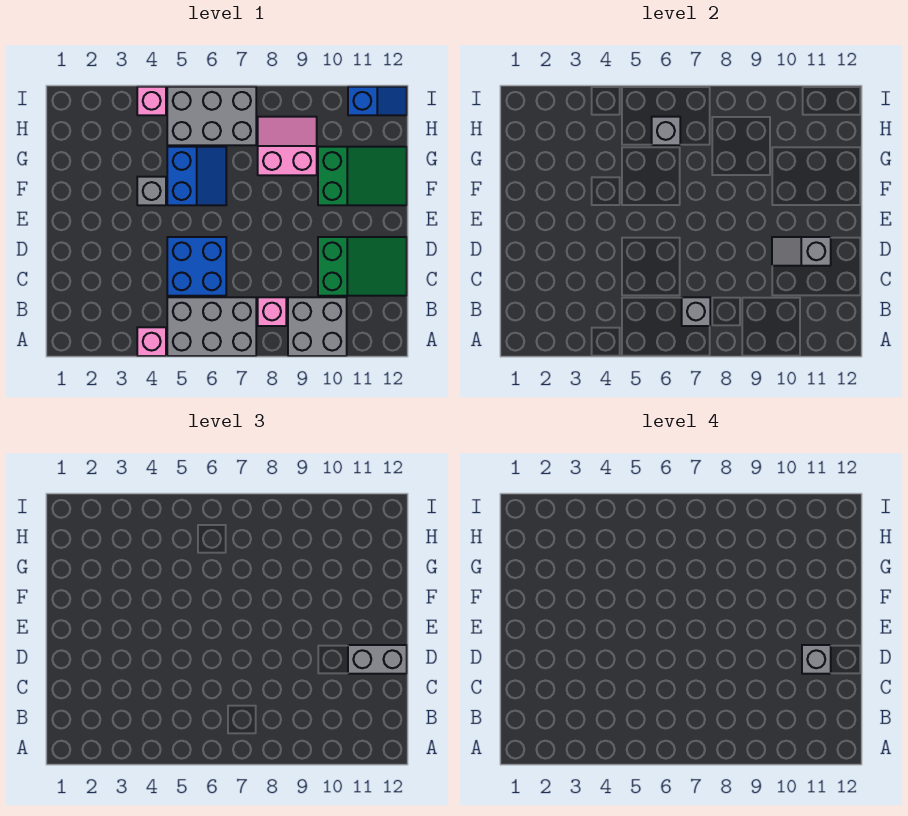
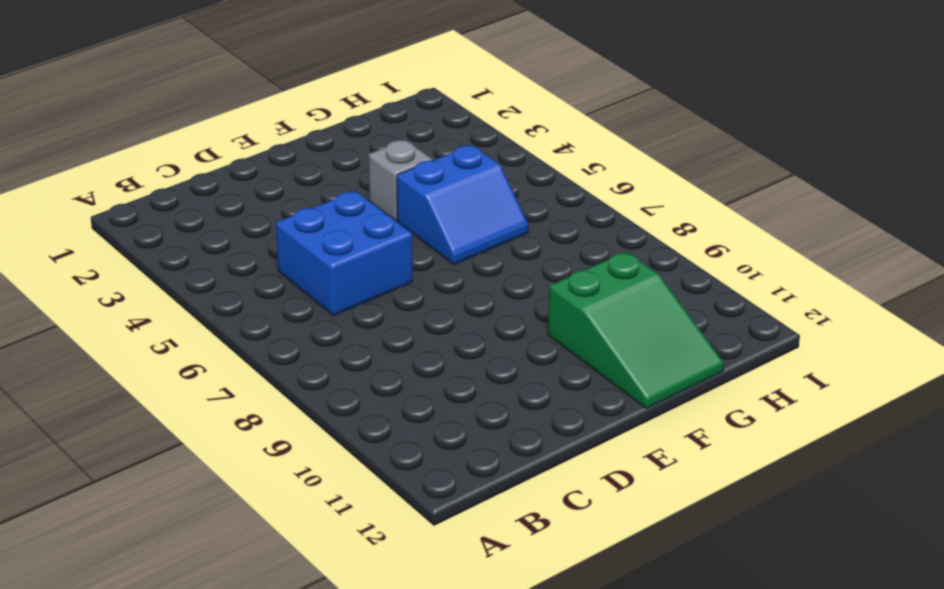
none -> pink brick A4 level 1
none -> grey brick A5:B7 level 1
none -> grey brick A9:B10 level 1

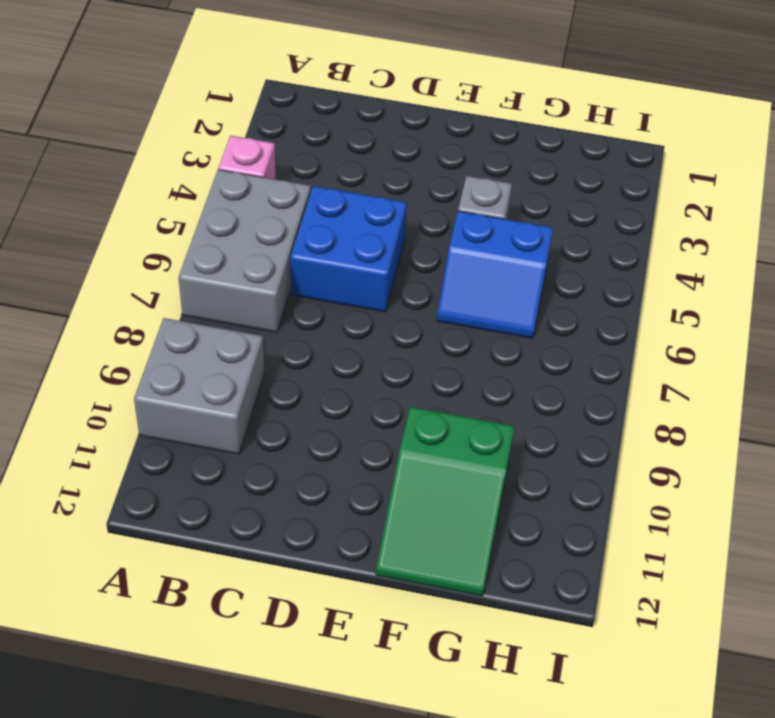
none -> pink brick B8 level 1
none -> green slope C10:D12 level 1 top 10
none -> pink slope G8:H9 level 1 top G

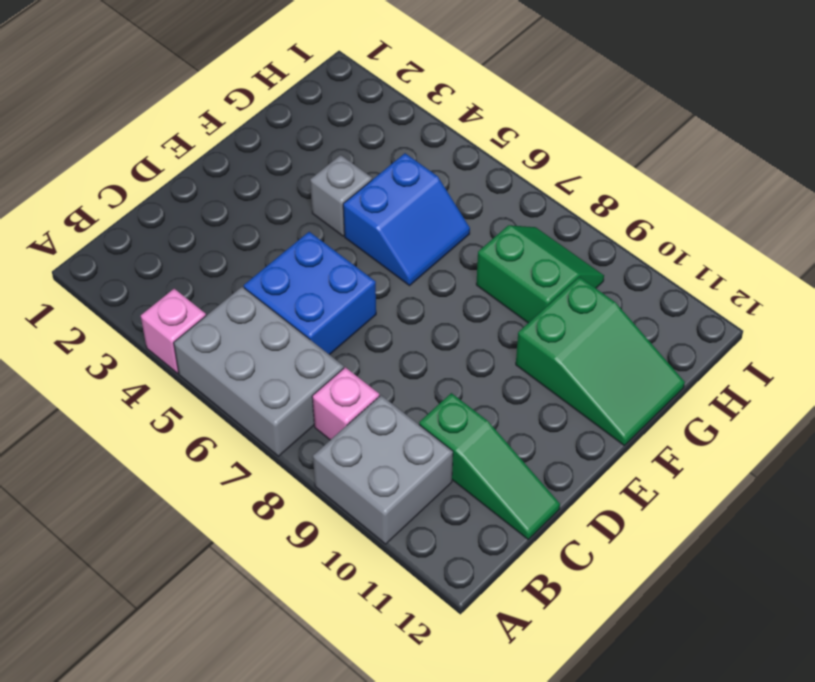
green slope C10:C12 level 1 top 10 -> green slope C10:D12 level 1 top 10
green slope G8:H9 level 1 top G -> pink slope G8:H9 level 1 top G
none -> grey brick H5:I7 level 1
none -> pink brick I4 level 1
none -> blue slope I11:I12 level 1 top 11

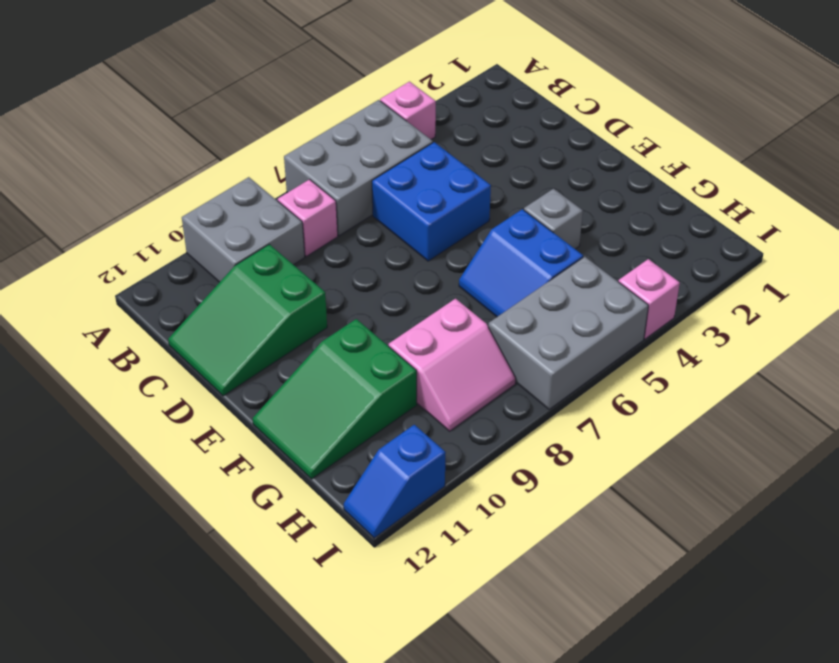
none -> grey brick B7 level 2
none -> grey slope D10:D11 level 2 top 11
none -> grey brick H6 level 2

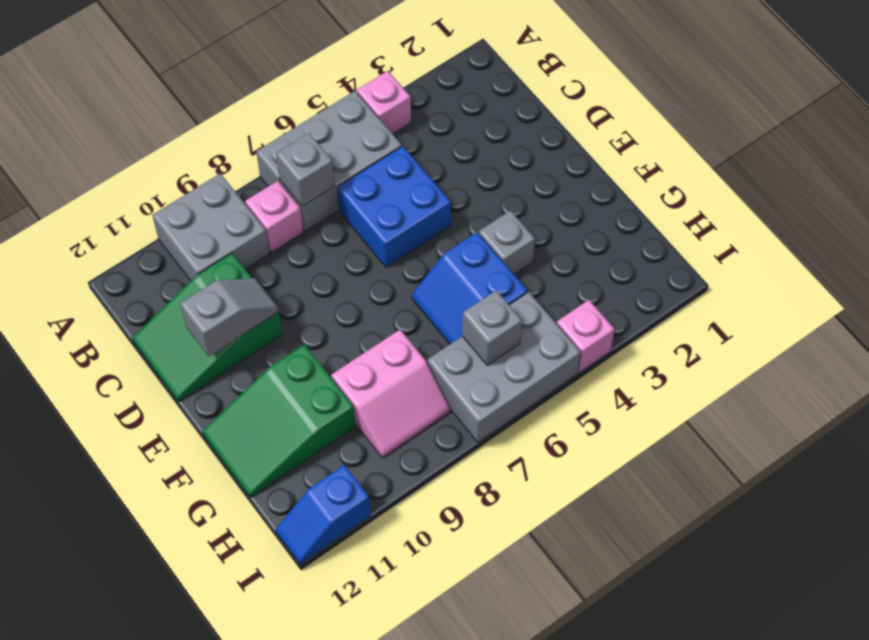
none -> grey brick D11:D12 level 3
none -> grey brick D11 level 4

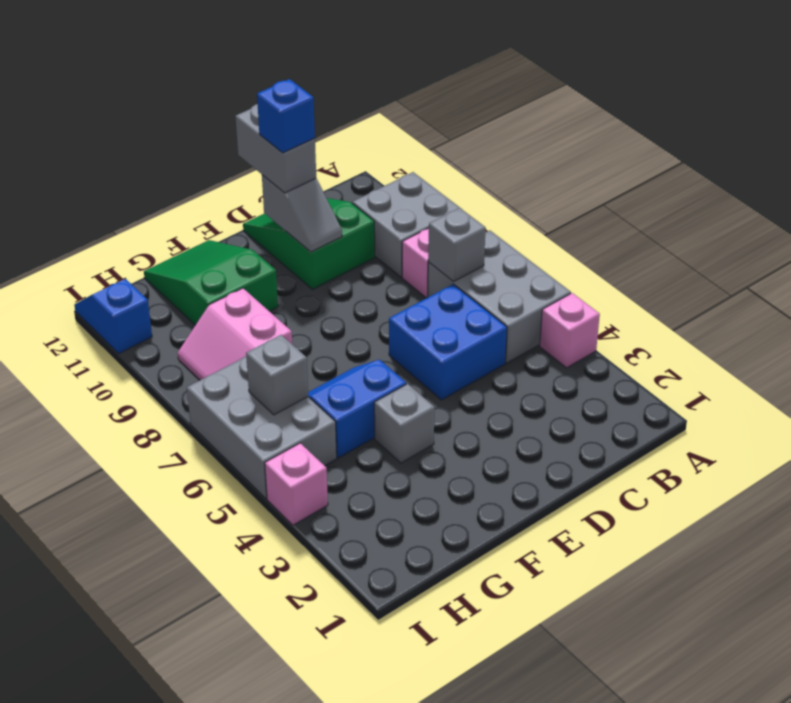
blue brick D11 level 4 -> grey brick D11 level 4

